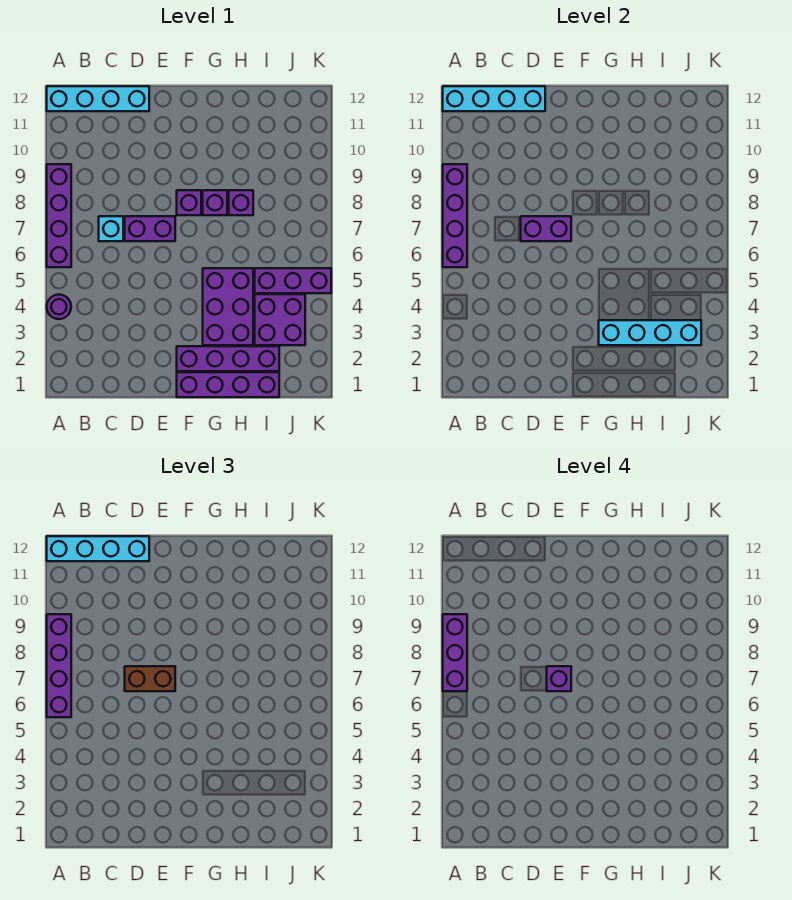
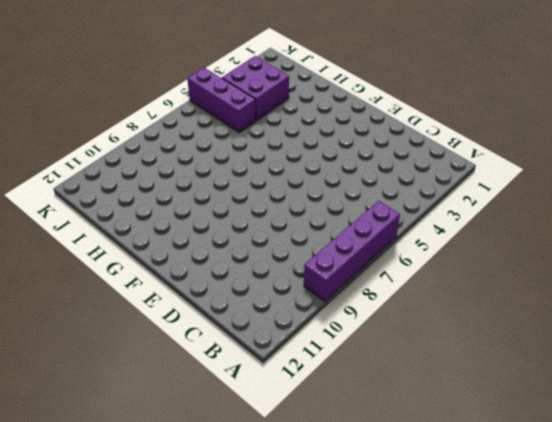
none -> purple round brick A4 level 1
none -> cyan brick A12:D12 level 1
none -> cyan brick C7 level 1

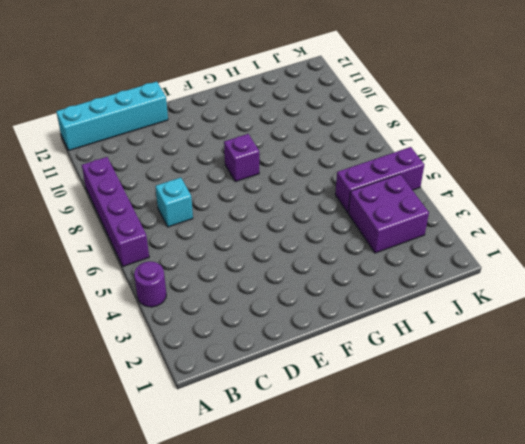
none -> purple brick D7:E7 level 1
none -> purple brick F1:I1 level 1
none -> purple brick F2:I2 level 1

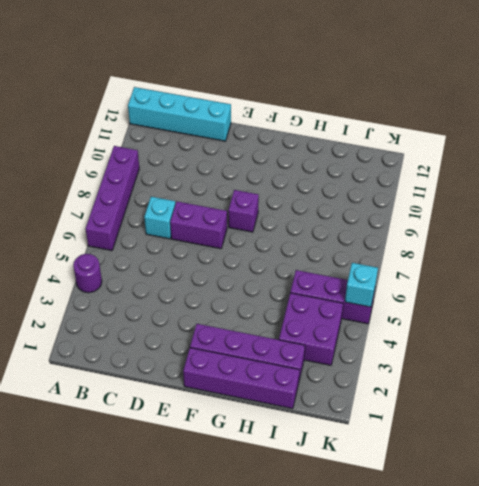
cyan brick K5 level 2 -> none
none -> purple brick G3:H5 level 1
none -> purple brick G8 level 1
none -> purple brick H8 level 1

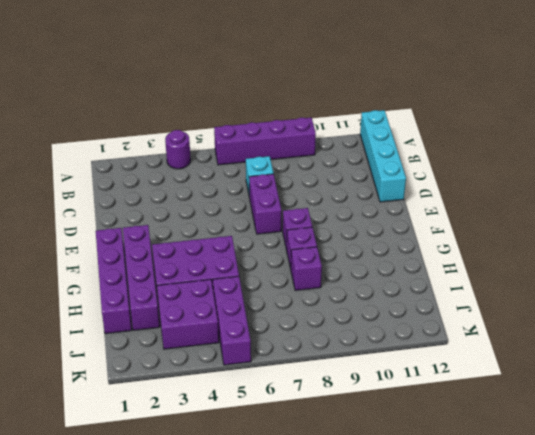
none -> purple brick A6:A9 level 2
none -> cyan brick A12:D12 level 2
none -> purple brick D7:E7 level 2

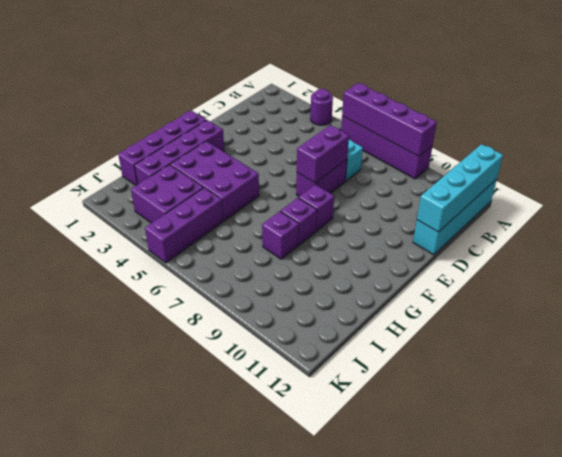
none -> cyan brick G3:J3 level 2
none -> purple brick A6:A9 level 3
none -> cyan brick A12:D12 level 3

